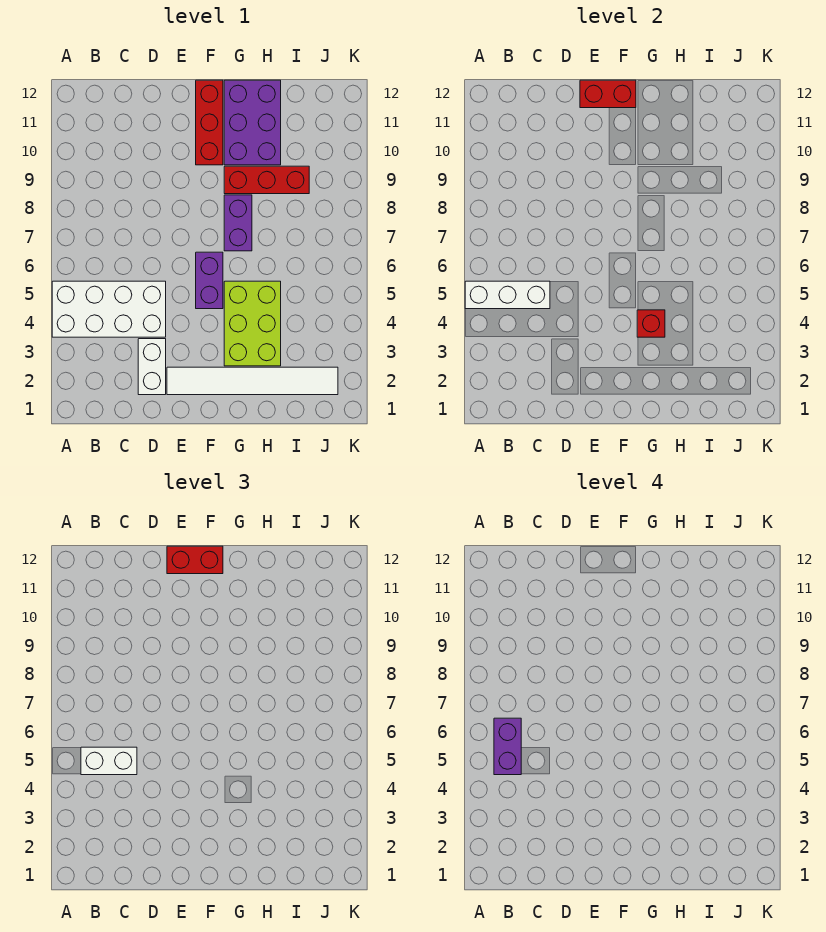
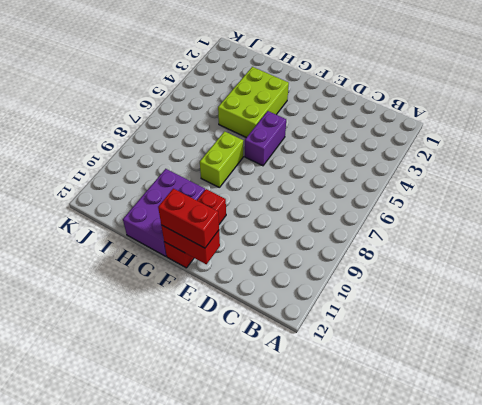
lime brick G7:G8 level 1 -> purple brick G7:G8 level 1
none -> white brick A4:D5 level 1
none -> white brick D2:D3 level 1
none -> white tile E2:J2 level 1

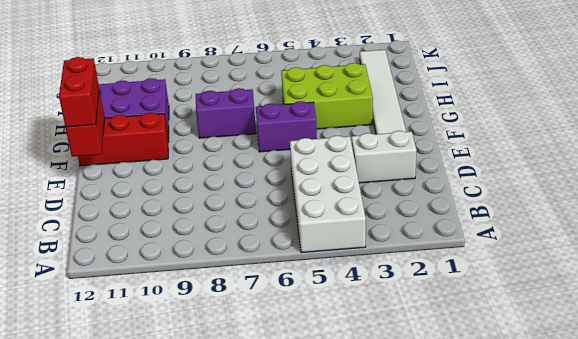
none -> red brick G9:I9 level 1
none -> white brick A5:C5 level 2
none -> red brick G4 level 2

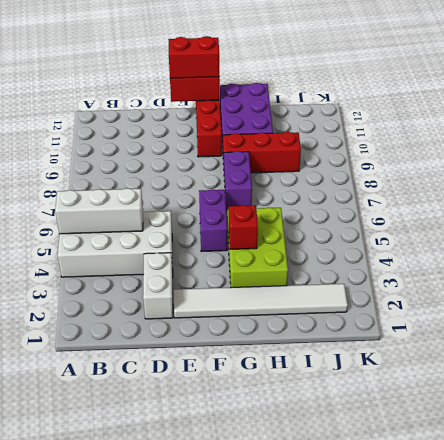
none -> white brick B5:C5 level 3
none -> purple brick B5:B6 level 4

